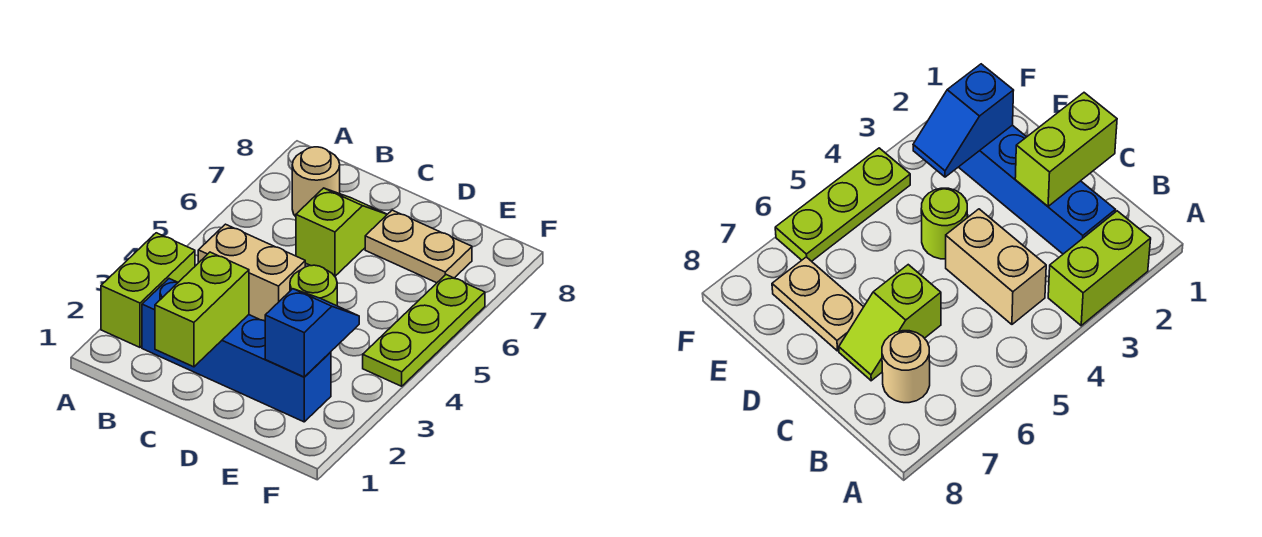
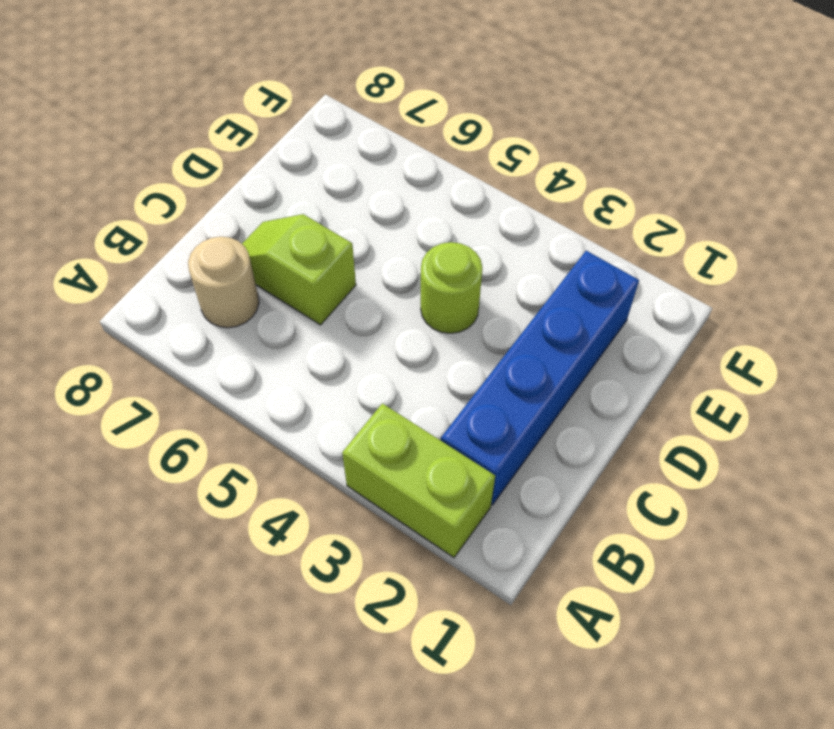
none -> tan brick B4:C4 level 1
none -> tan plate D7:E7 level 1

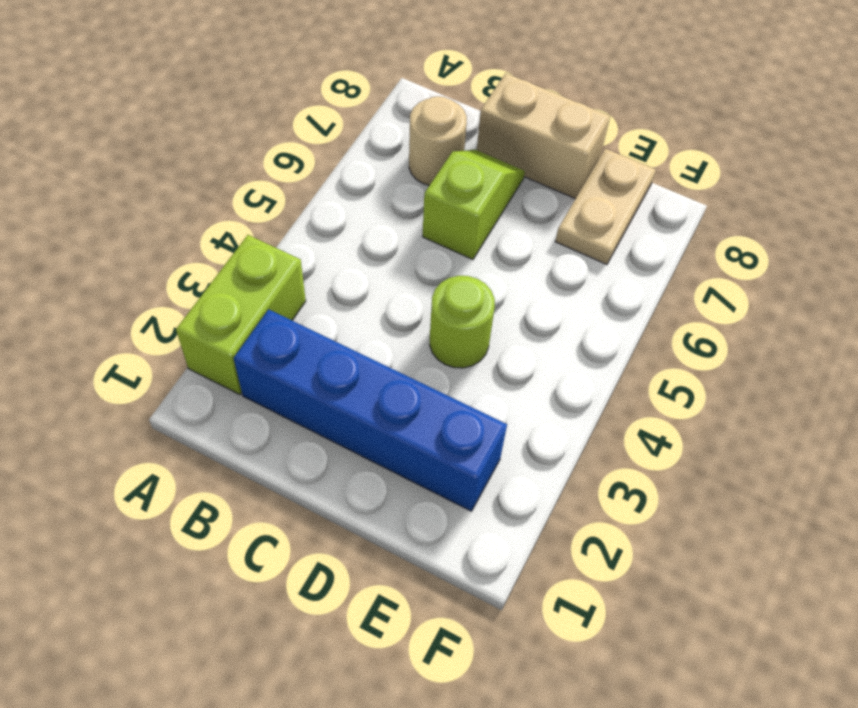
tan brick C8:D8 level 1 -> tan brick B4:C4 level 1
tan plate E7:E8 level 1 -> tan plate D7:E7 level 1
none -> lime plate F4:F6 level 1
none -> lime brick C1:C2 level 2

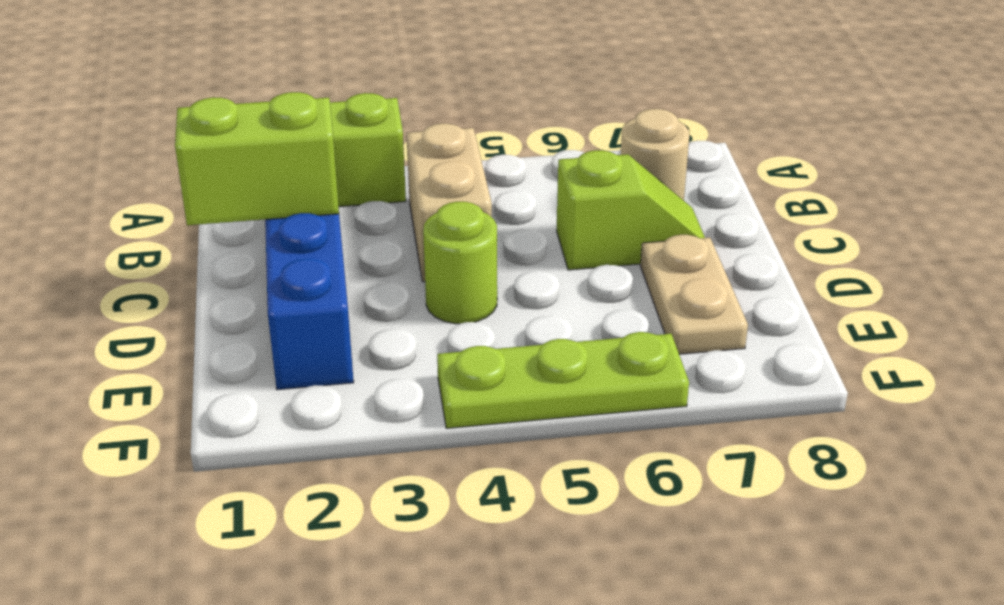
none -> blue slope E2:E3 level 2 top 2

